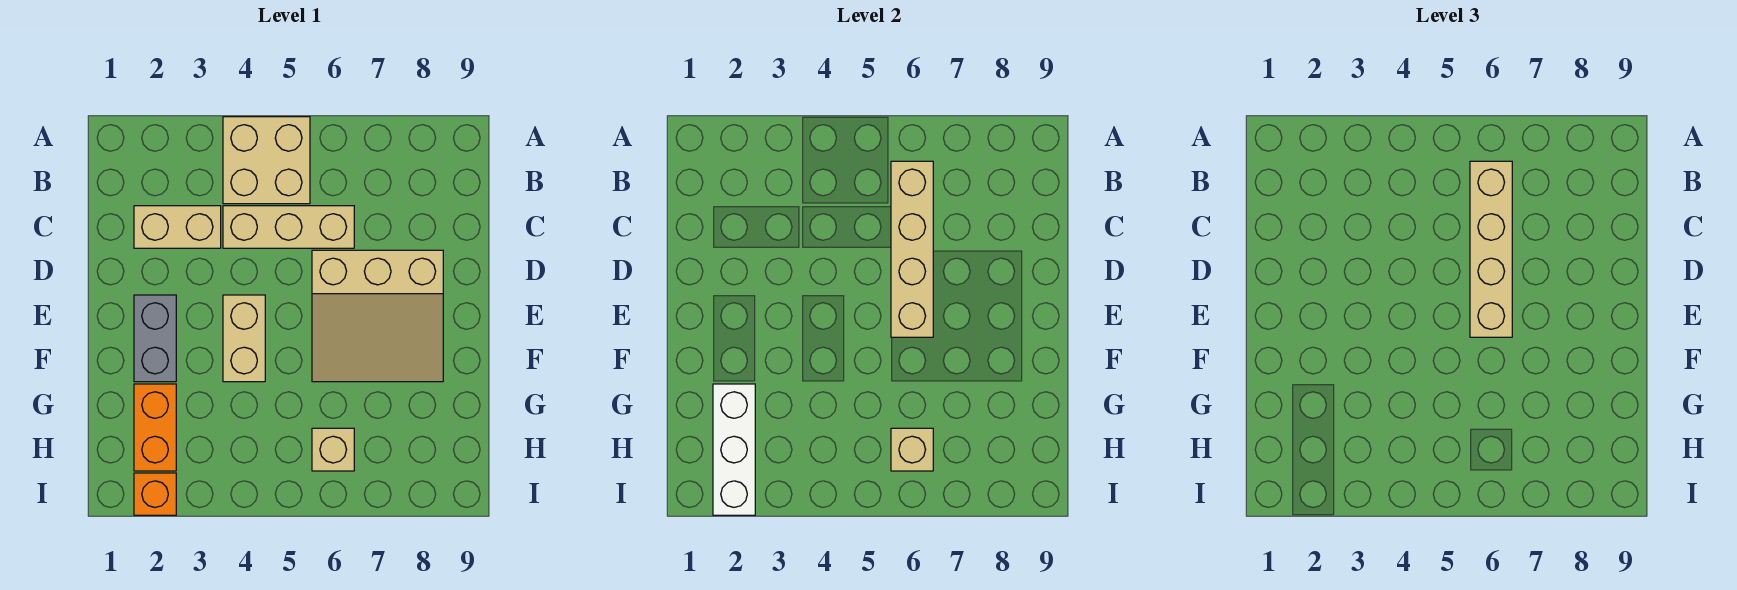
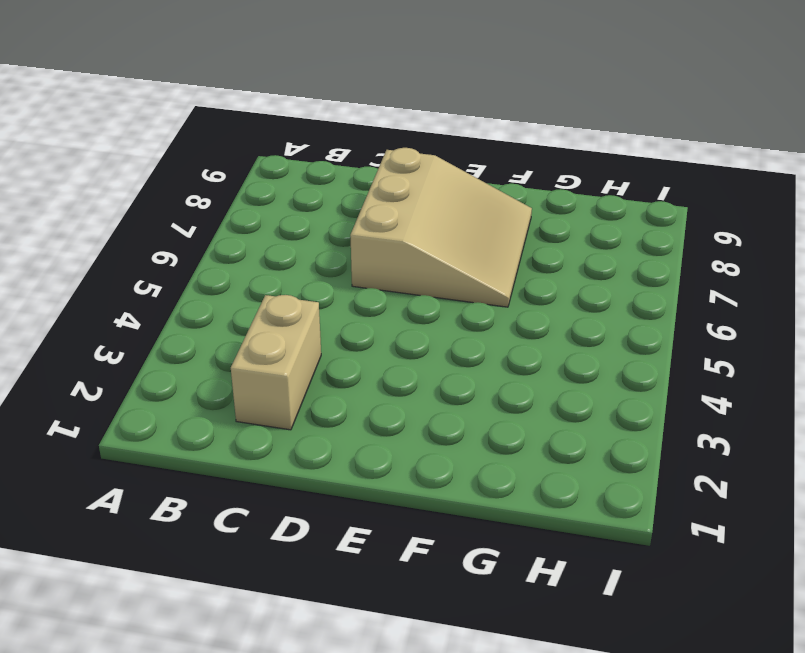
none -> tan brick A4:B5 level 1
none -> tan brick C4:C6 level 1
none -> grey brick E2:F2 level 1

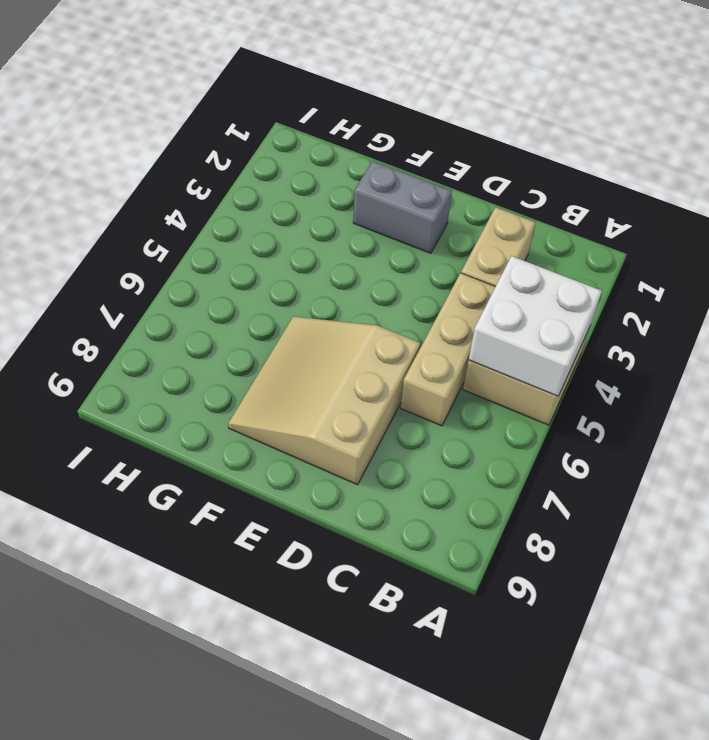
white brick A4:B5 level 2 -> none
none -> tan brick E4:F4 level 1
none -> orange brick G2:H2 level 1
none -> tan brick H6 level 1

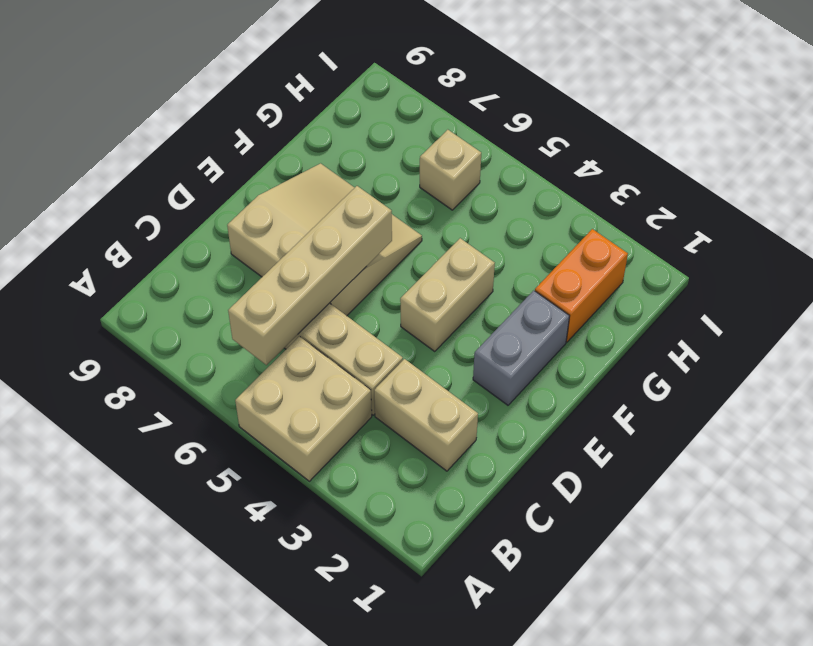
none -> orange brick I2 level 1
none -> white brick G2:I2 level 2
none -> tan brick H6 level 2

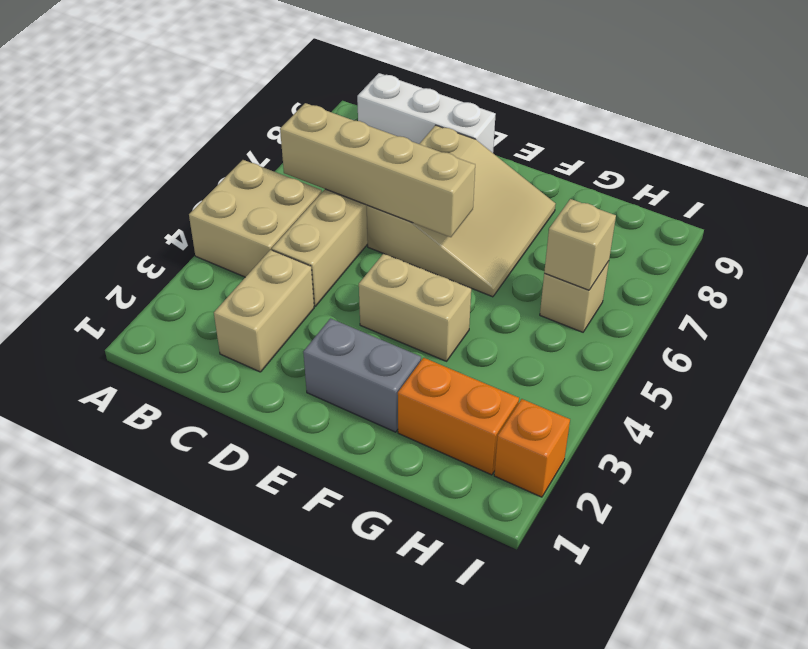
white brick B9:D9 level 1 -> white brick G2:I2 level 2
none -> tan brick B6:E6 level 3

